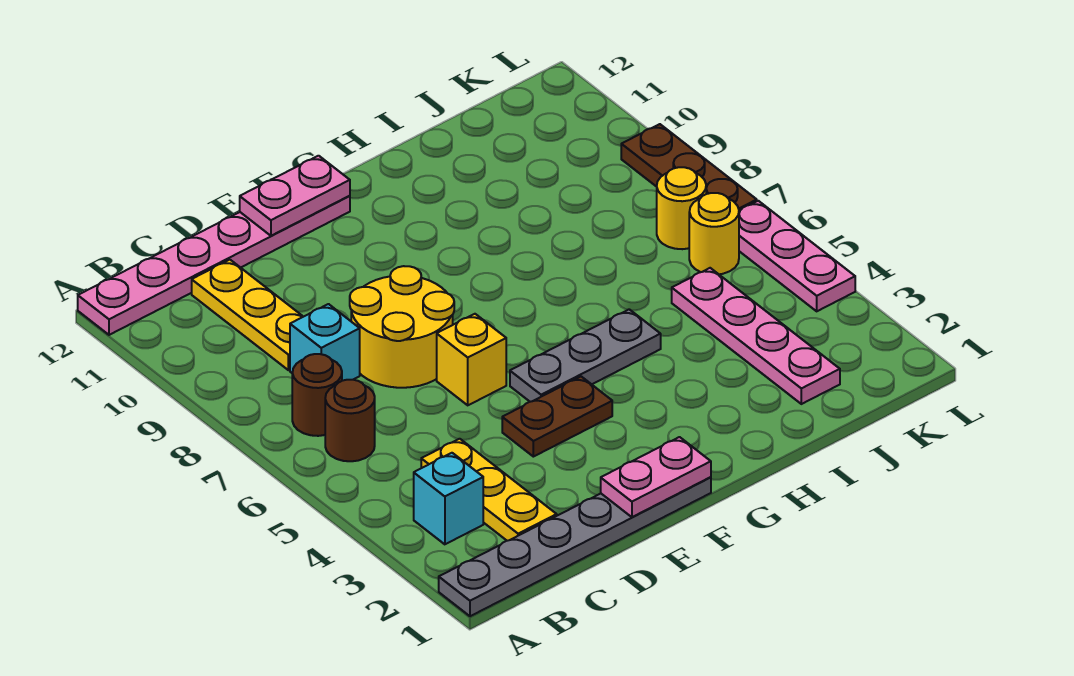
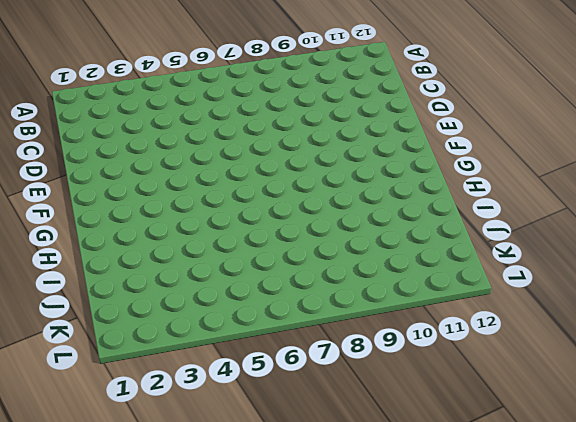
none -> grey plate A1:F1 level 1
none -> pink plate A12:F12 level 1
none -> cyan brick B3 level 1

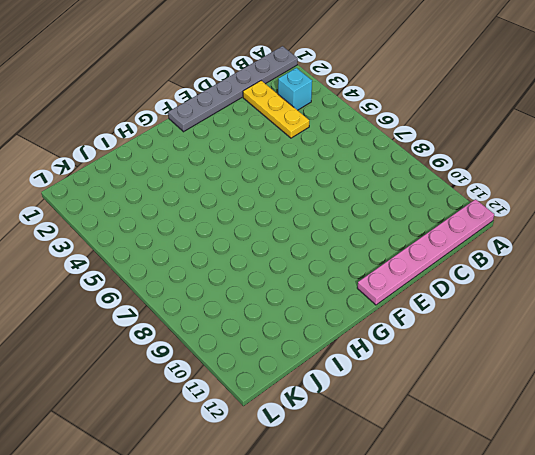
none -> brown round brick B6 level 1
none -> brown round brick B7 level 1
none -> cyan brick C8 level 1

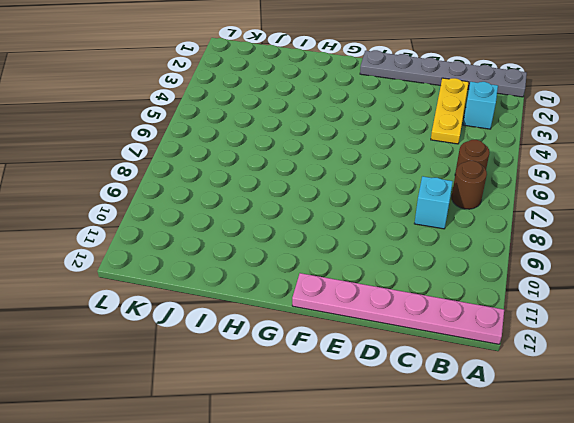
none -> yellow plate C9:C11 level 1
none -> yellow round brick D7:E8 level 1
none -> brown plate E4:F4 level 1

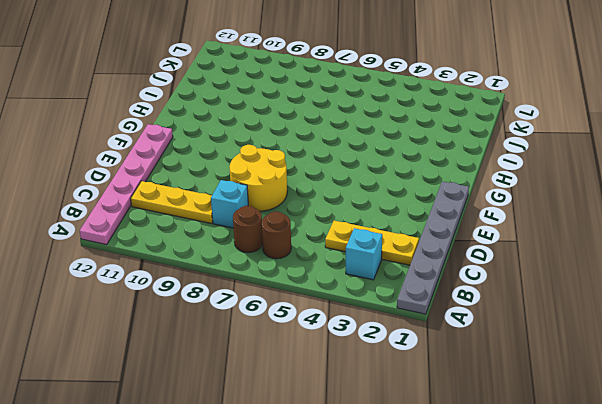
none -> brown plate E4:F4 level 1
none -> yellow brick E6 level 1
none -> grey plate F5:H5 level 1

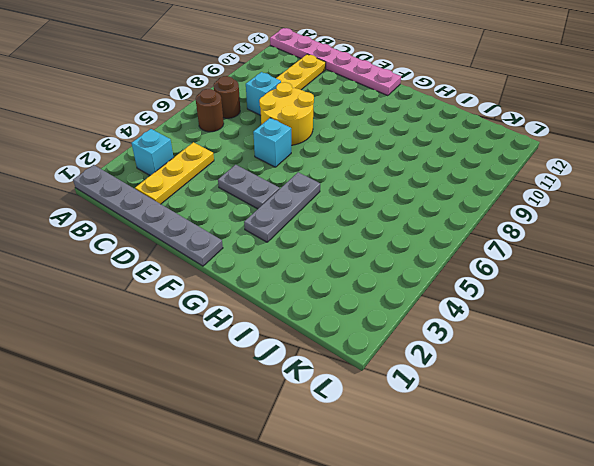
grey plate E4:F4 level 1 -> brown plate E4:F4 level 1
cyan brick E6 level 1 -> yellow brick E6 level 1
grey plate G3:G5 level 1 -> grey plate F5:H5 level 1
none -> pink plate J2:J5 level 1
none -> yellow round brick K6 level 1
none -> yellow round brick K7 level 1

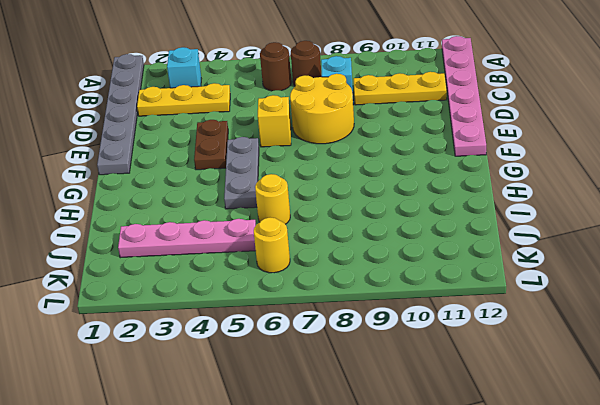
yellow round brick I6 level 1 -> yellow round brick K7 level 1
none -> pink plate L4:L6 level 1
none -> brown plate L7:L9 level 1
none -> pink plate E1:F1 level 2

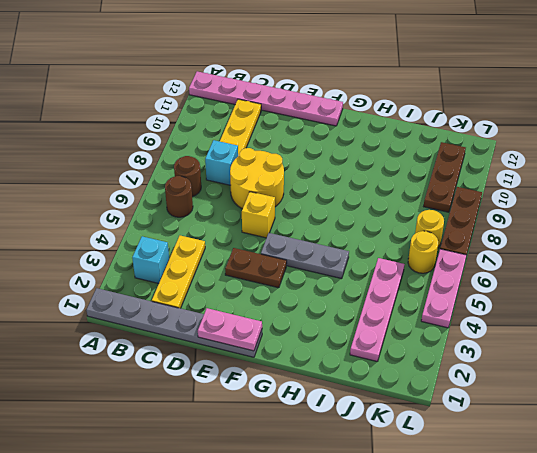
brown plate K9:K11 level 1 -> none
none -> pink plate E12:F12 level 2

